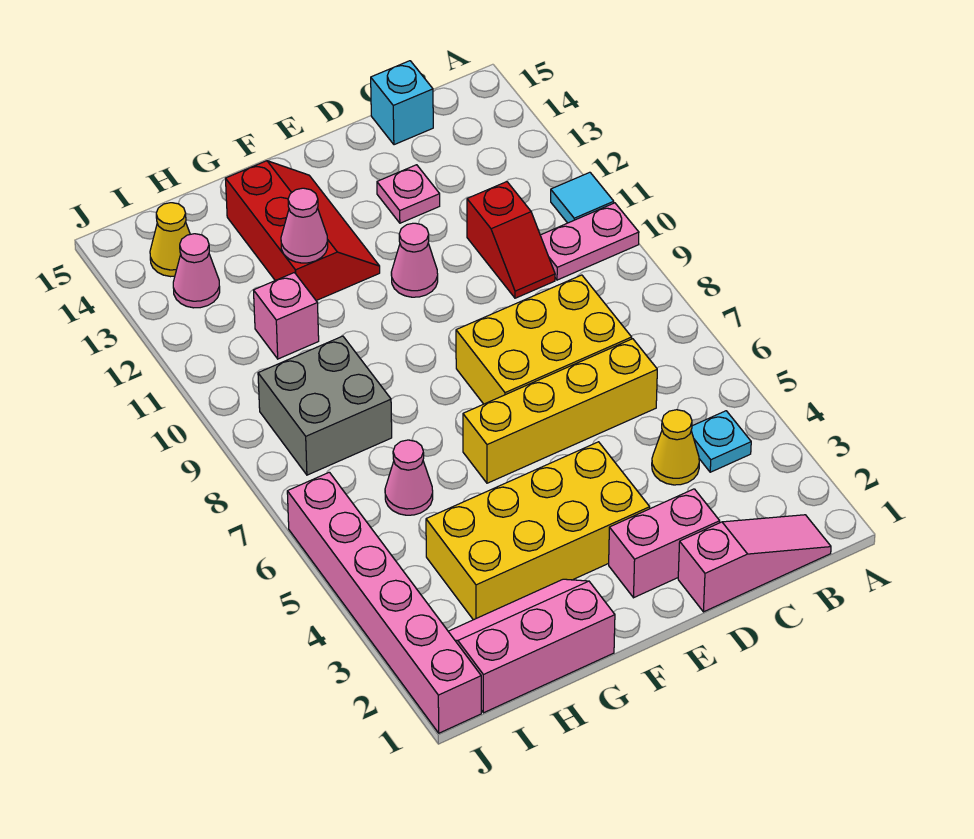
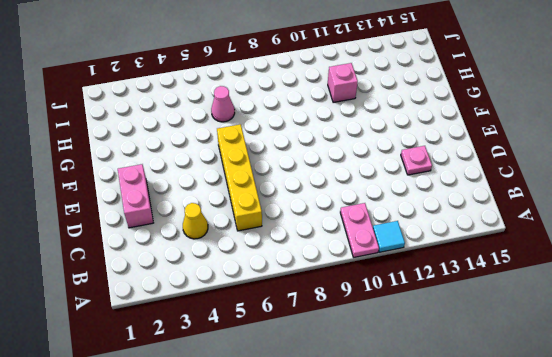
none -> pink slope B1:D1 level 1 top D
none -> cyan plate B4 level 1
none -> yellow brick C7:E8 level 1

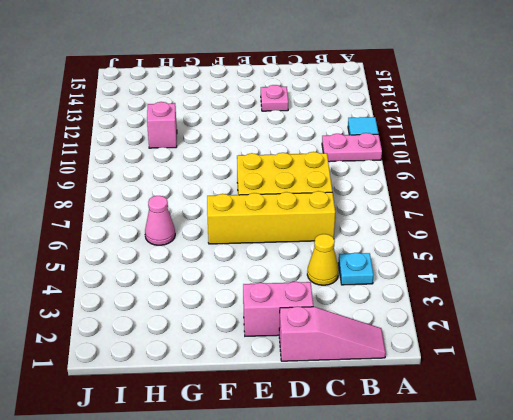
none -> red slope C10:C11 level 1 top 11
none -> cyan brick C15 level 1
none -> yellow brick E3:H4 level 1

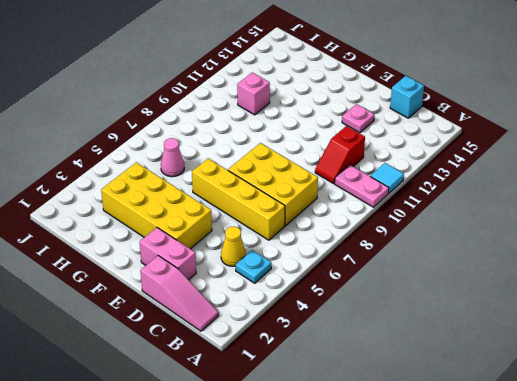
none -> pink cone E11 level 1
none -> red slope F12:G14 level 1 top G
none -> pink slope G1:I2 level 1 top 1

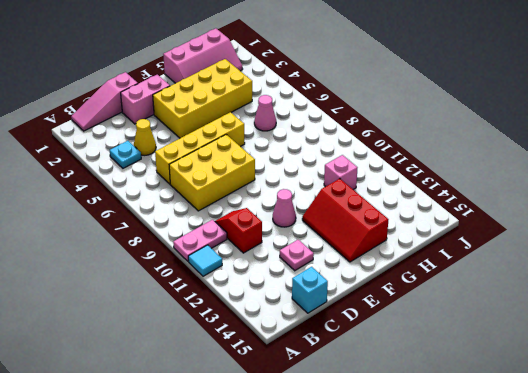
none -> grey brick H8:I9 level 1
none -> pink cone I13 level 1
none -> yellow cone I14 level 1

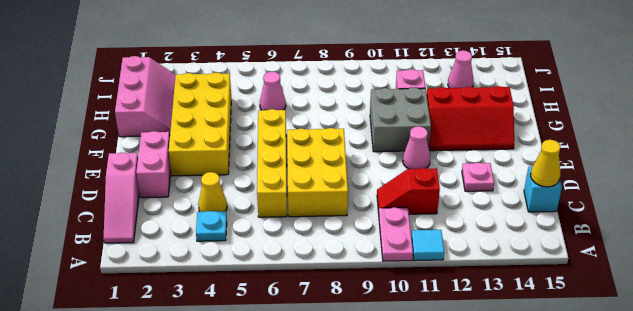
yellow cone C15 level 2 -> yellow cone I14 level 1
grey brick F10:G11 level 1 -> grey brick H8:I9 level 1
none -> pink brick J1:J6 level 1
none -> pink cone G12 level 2

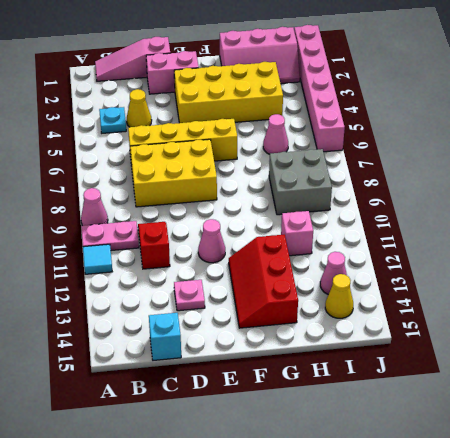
pink cone A9 level 1 -> pink cone G12 level 2

